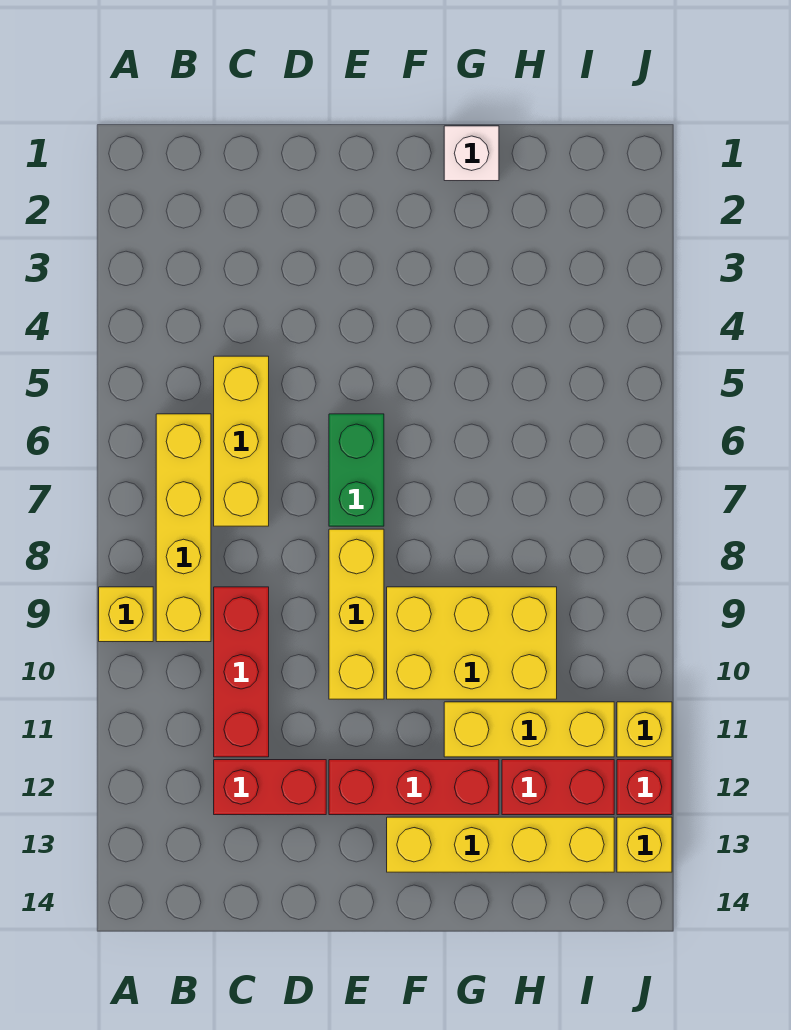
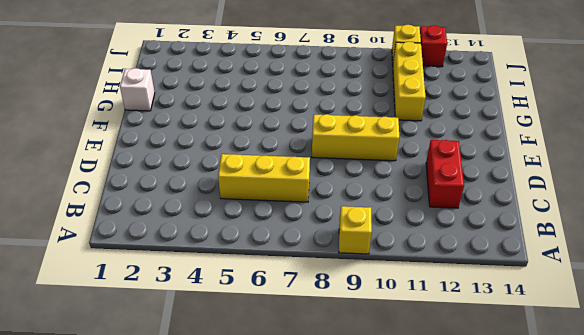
none -> yellow brick B6:B9 level 1
none -> red brick C9:C11 level 1
none -> green brick E6:E7 level 1

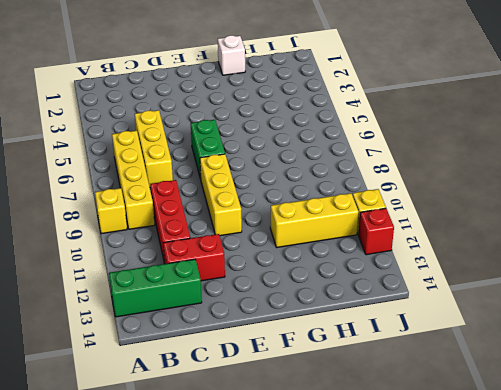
green brick A13:C13 level 1 -> none
none -> red brick E12:G12 level 1
none -> yellow brick F9:H10 level 1
none -> yellow brick F13:I13 level 1

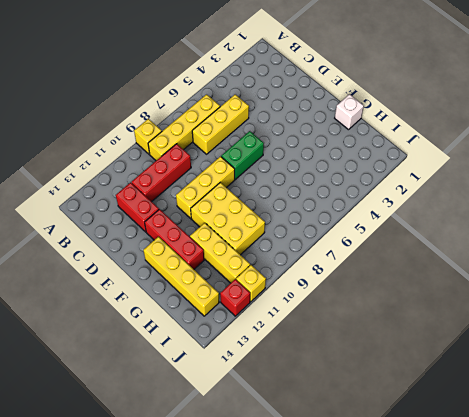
none -> red brick H12:I12 level 1
none -> yellow brick J13 level 1

